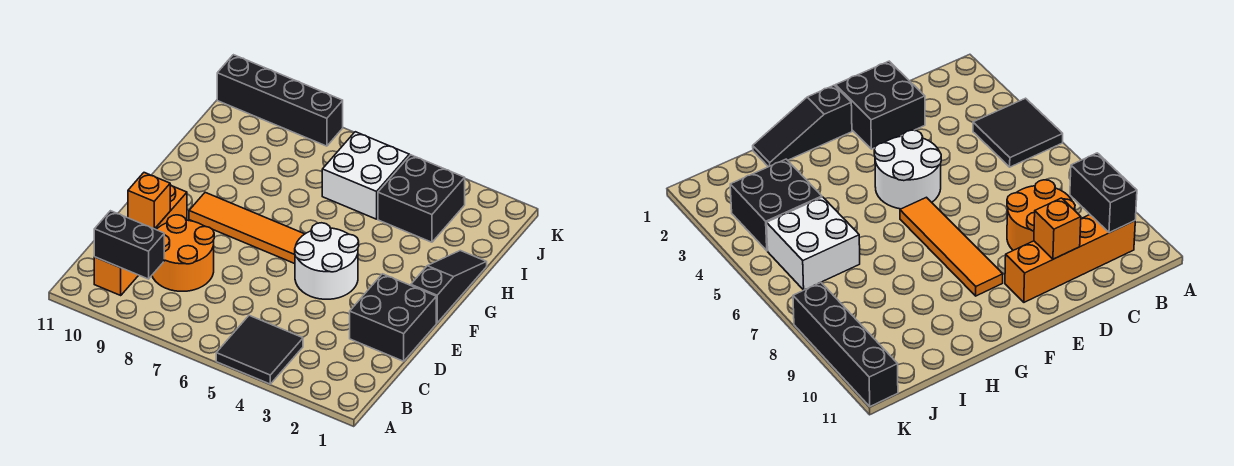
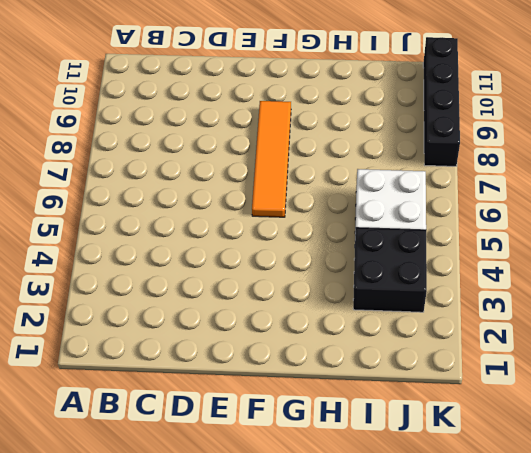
none -> black tile A4:B5 level 1
none -> orange brick B10:E10 level 1
none -> orange round brick C8:D9 level 1

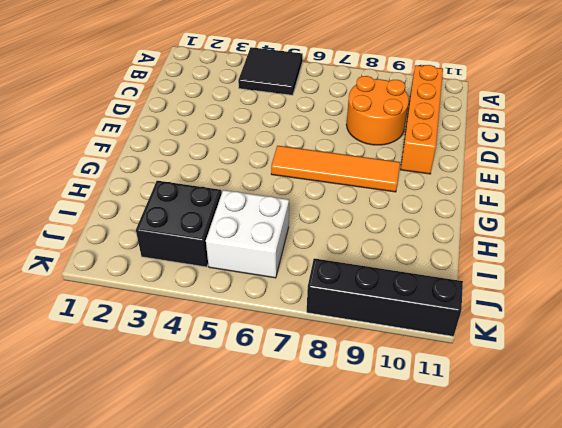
none -> black brick D1:E2 level 1
none -> white round brick E4:F5 level 1
none -> black slope F1:H1 level 1 top F

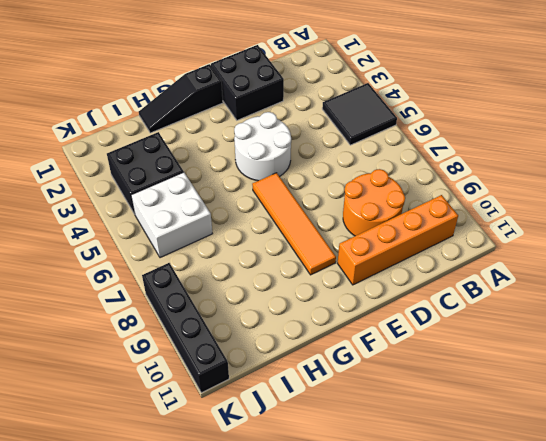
none -> black brick B9:B10 level 2
none -> orange brick D10 level 2

